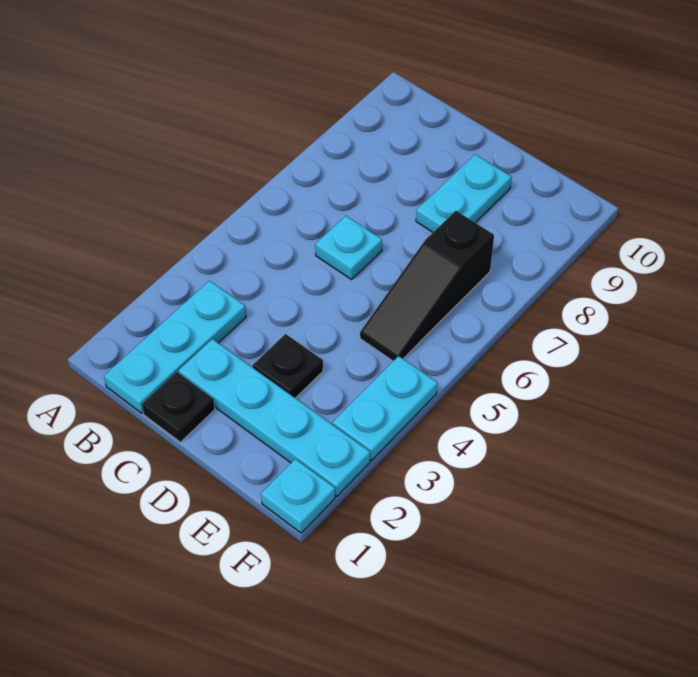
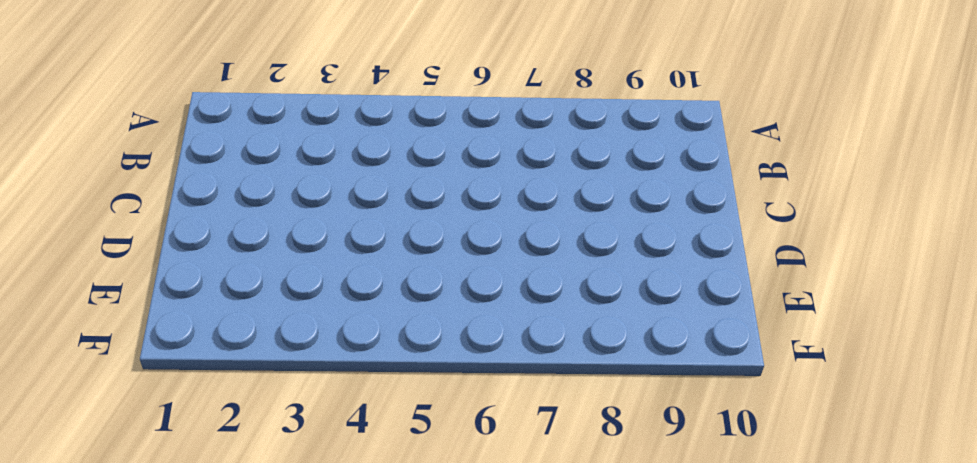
none -> cyan plate B1:B3 level 1
none -> black plate C1 level 1

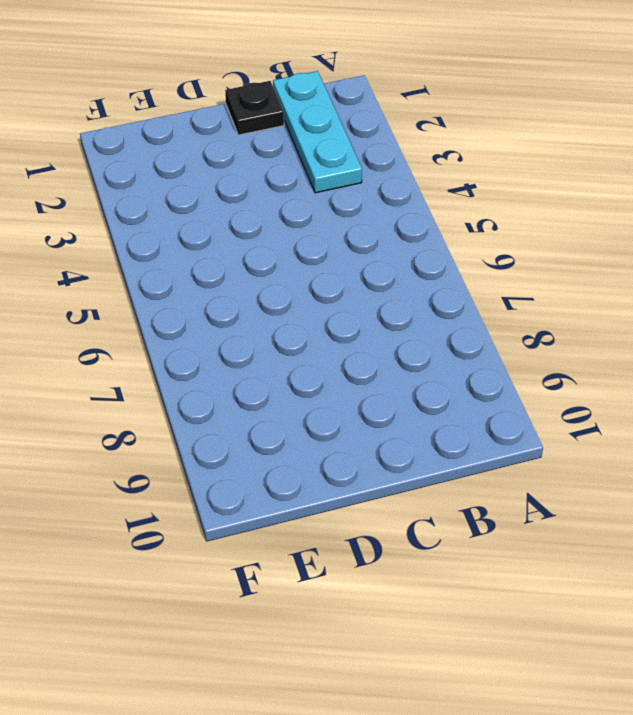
none -> cyan plate C2:F2 level 1
none -> cyan plate C6 level 1

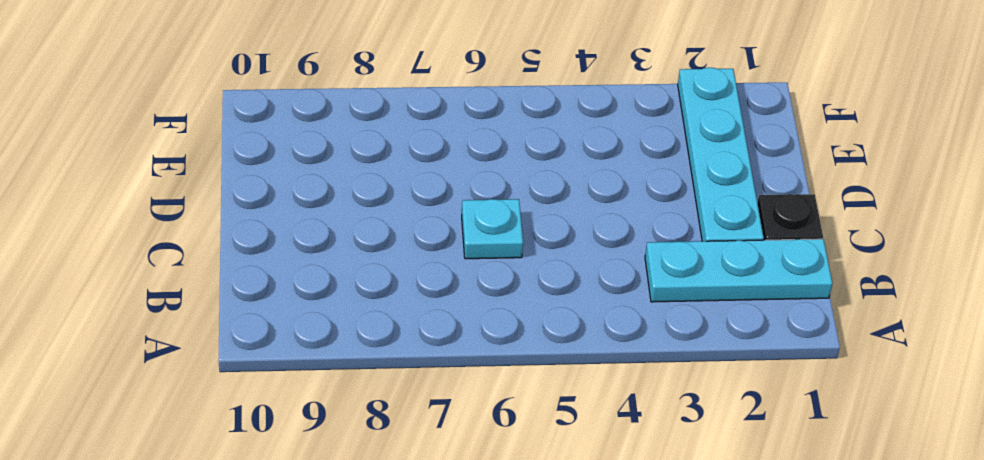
none -> black plate D3 level 1
none -> cyan plate D8:D9 level 1

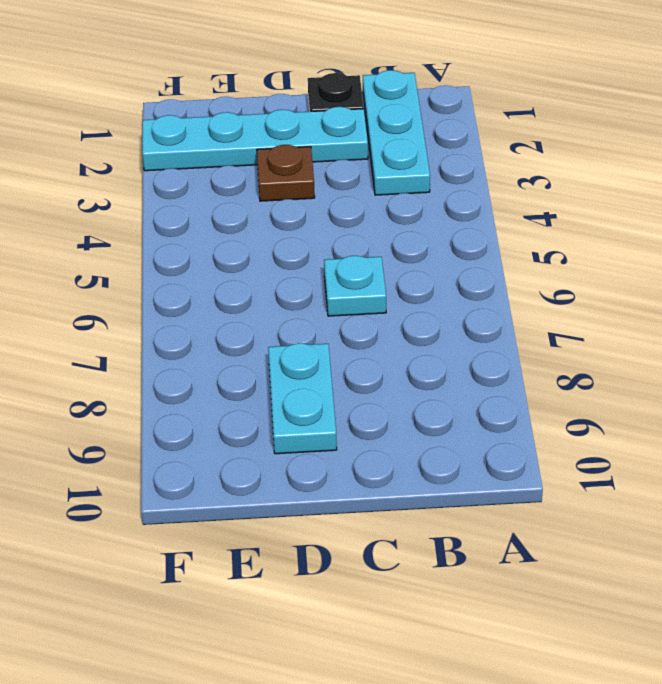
brown plate D3 level 1 -> black plate D3 level 1
none -> black slope E5:E7 level 1 top 7
none -> cyan plate F1 level 1

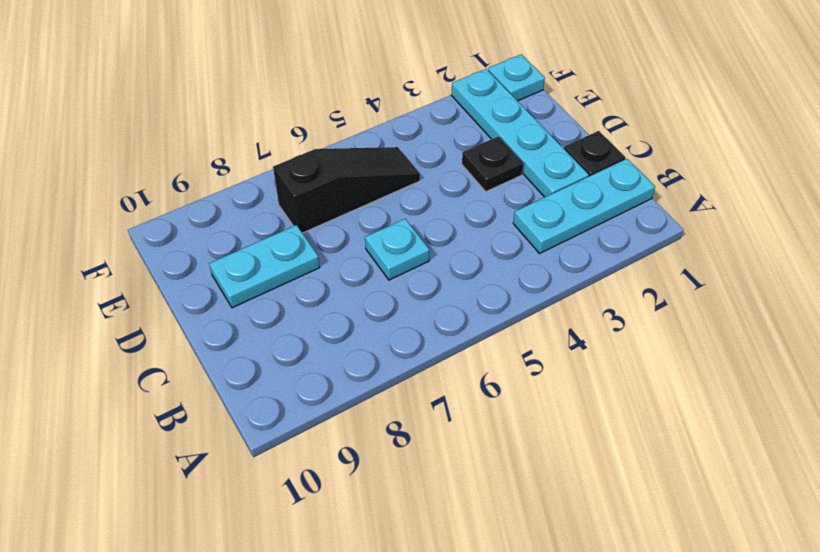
none -> cyan plate F3:F4 level 1

